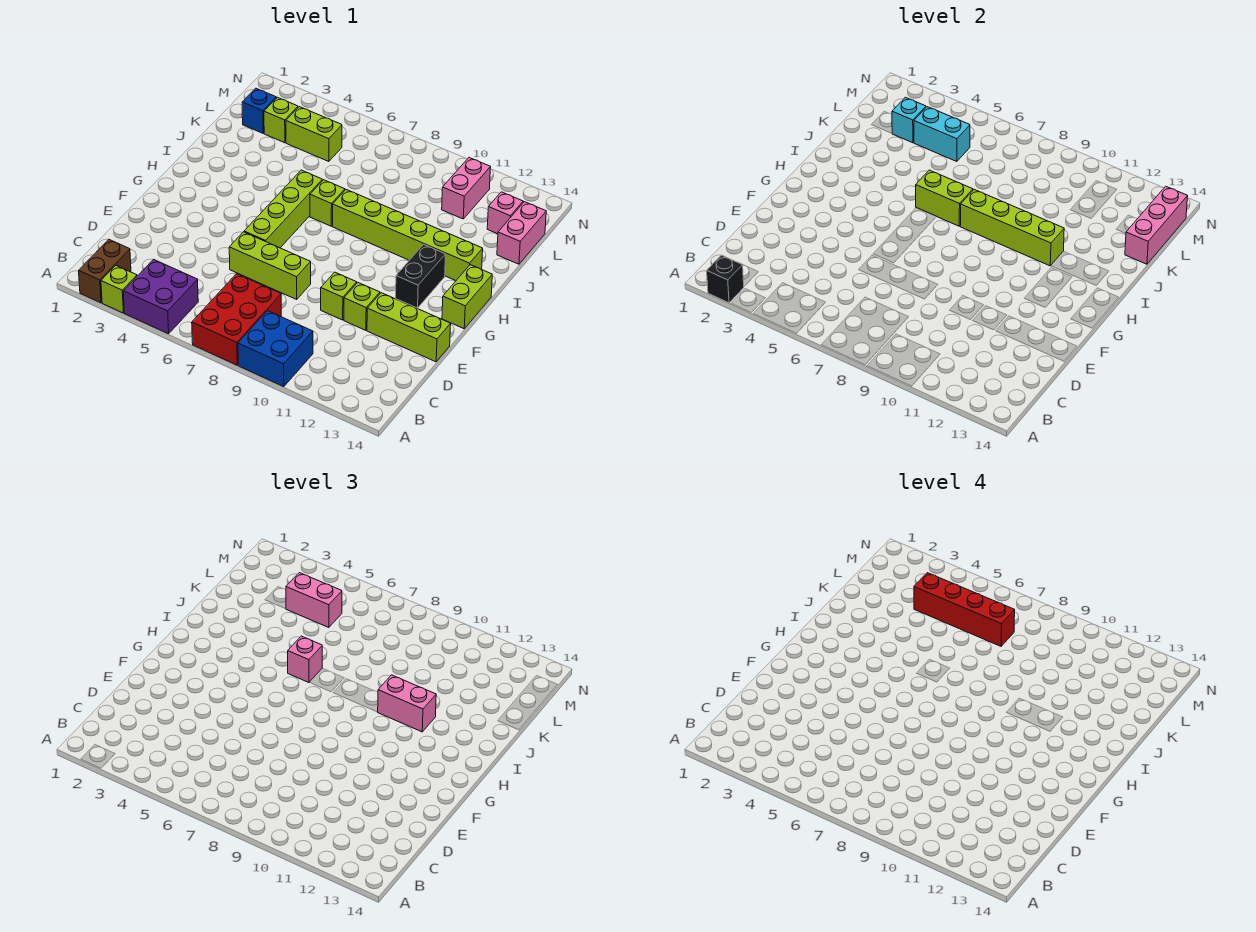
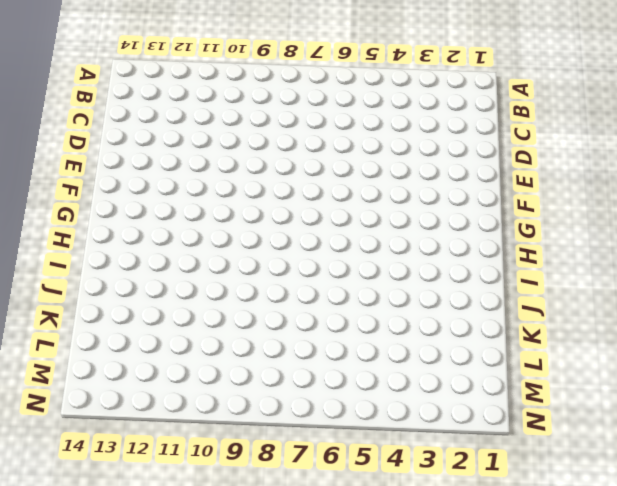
none -> brown brick A2:B2 level 1
none -> lime brick A3 level 1
none -> purple brick A4:B5 level 1
none -> red brick A7:C8 level 1

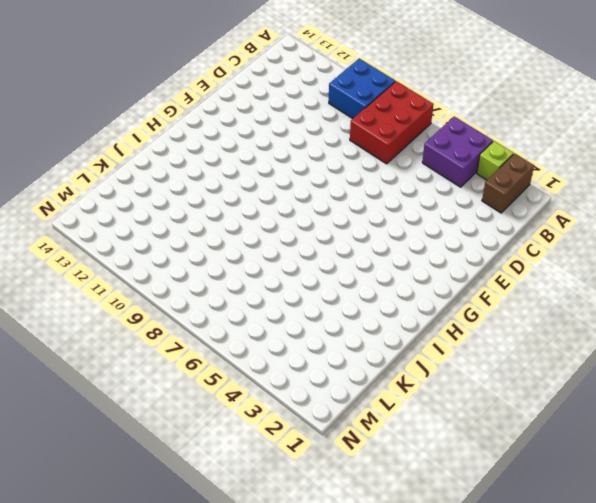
none -> lime brick E6:E8 level 1
none -> lime brick E10 level 1
none -> lime brick E11 level 1
none -> lime brick E12:E14 level 1

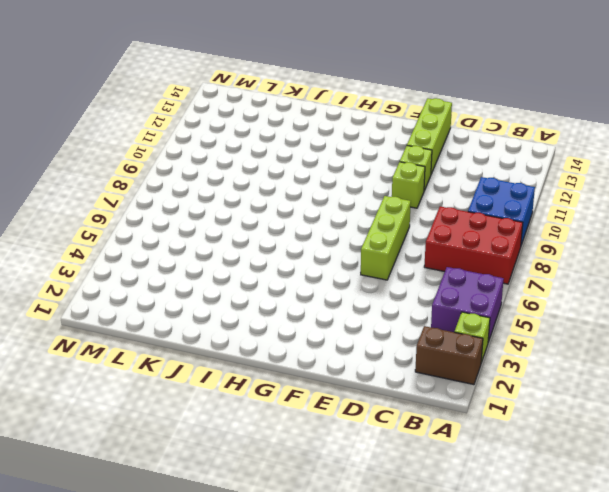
none -> lime brick F6:I6 level 1
none -> black brick G12:H12 level 1
none -> lime brick G14:H14 level 1
none -> lime brick I7 level 1

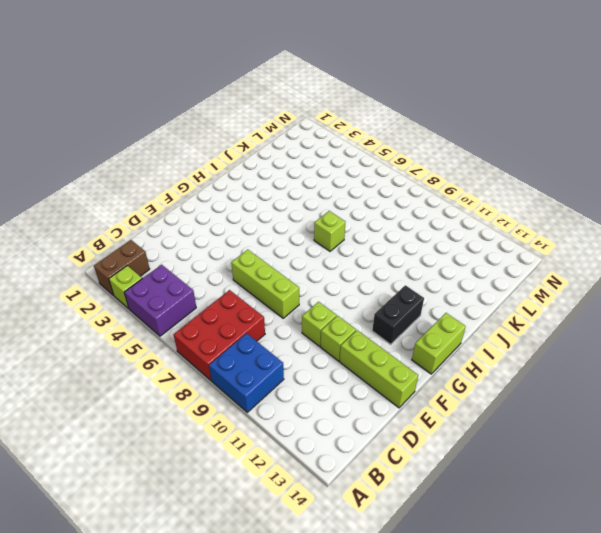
none -> lime brick F6:I6 level 1
none -> lime brick I8:I13 level 1
none -> pink brick K14:L14 level 1
none -> blue brick L2 level 1

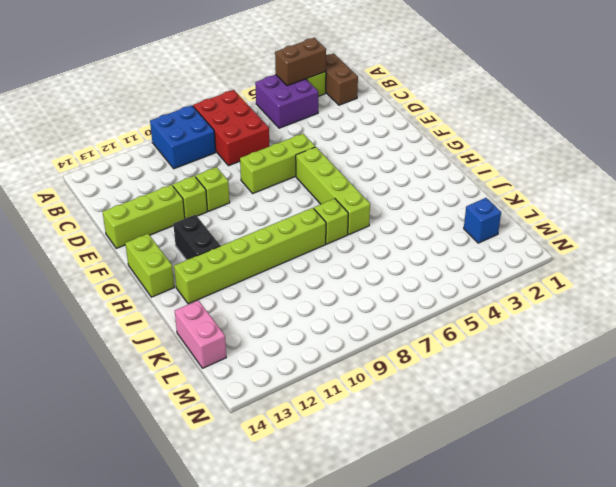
brown brick A3:A4 level 2 -> none
none -> lime brick L3 level 1
none -> lime brick L4:L5 level 1
none -> pink brick L11:M11 level 1
none -> pink brick L13 level 1

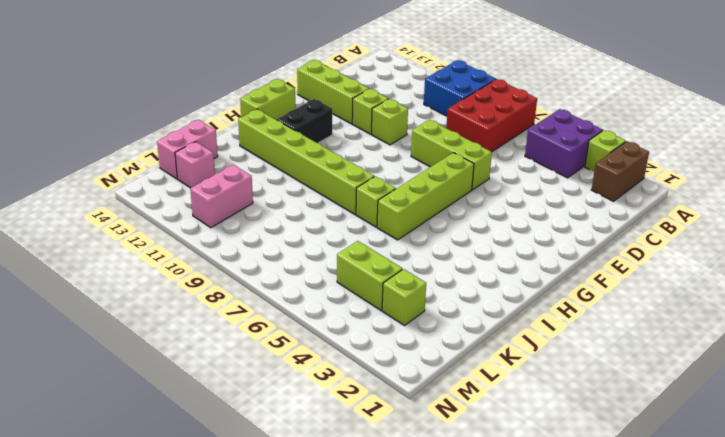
none -> blue brick L2 level 1
none -> black brick A2 level 2
none -> lime brick I6:I7 level 2
none -> lime brick I8:I11 level 2

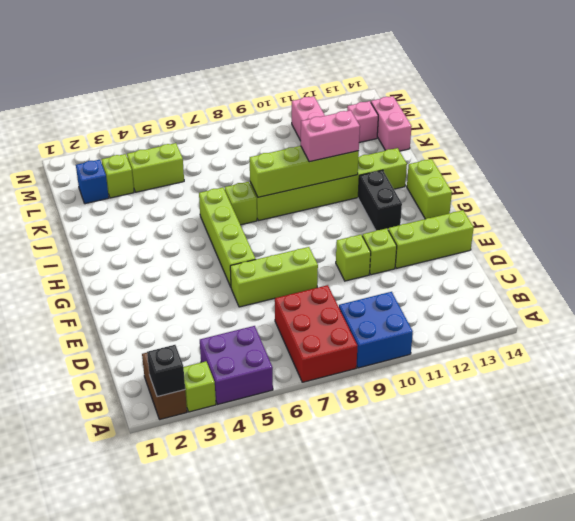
none -> lime brick I6:I7 level 2
none -> pink brick K14:M14 level 2
none -> cyan brick L3 level 2
none -> cyan brick L4:L5 level 2

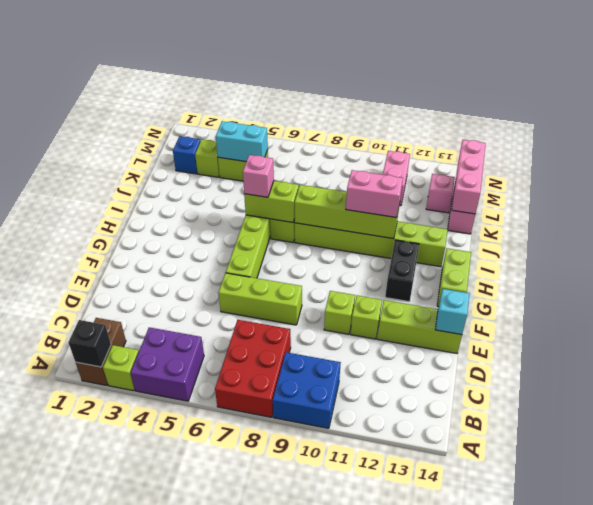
cyan brick E14 level 2 -> cyan brick L3 level 2
none -> pink brick L4:L5 level 3
none -> red brick L4:L7 level 4

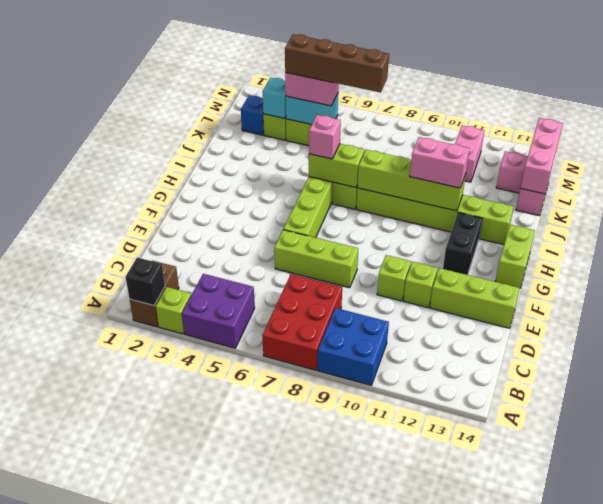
brown brick L4:L7 level 4 -> red brick L4:L7 level 4

